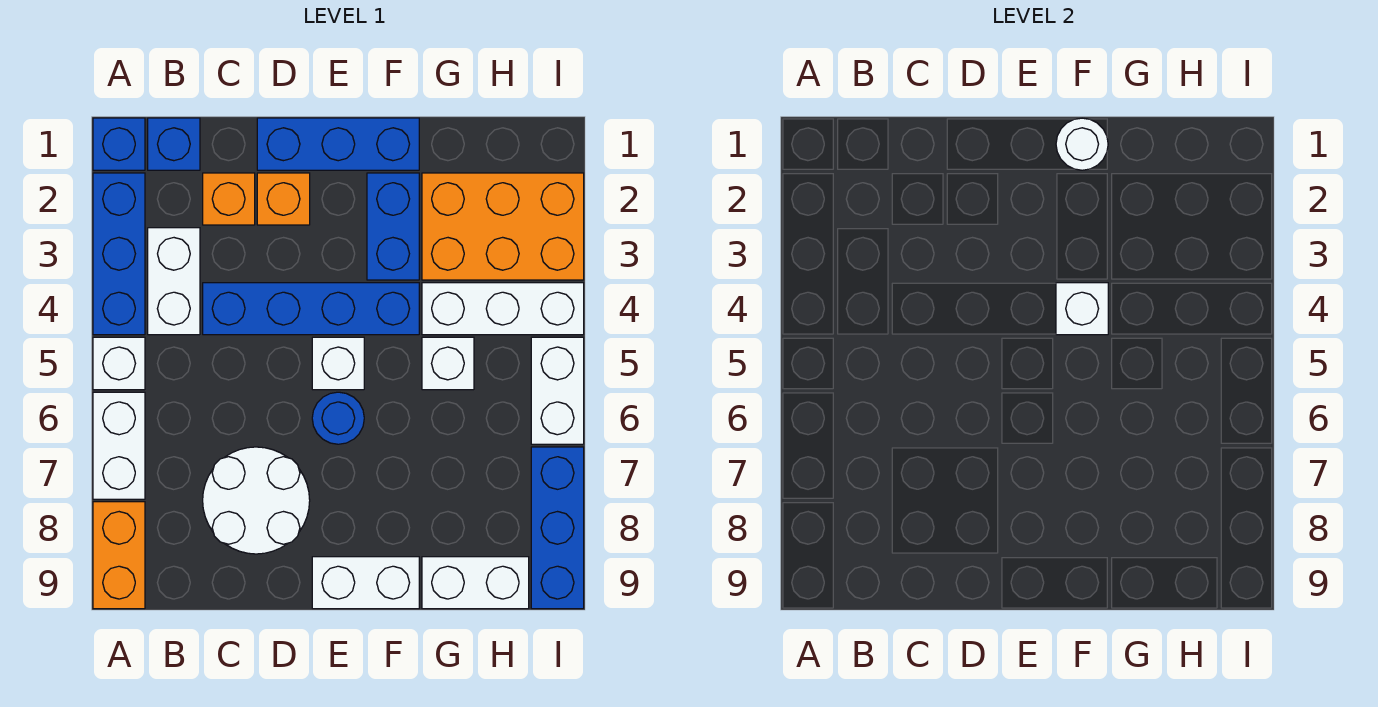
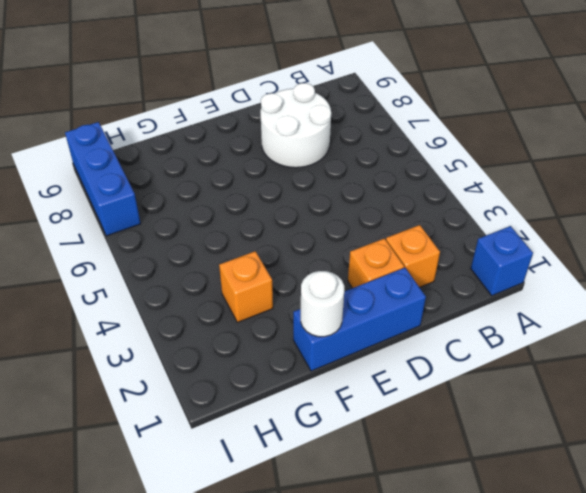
orange brick G3 level 1 -> orange brick G2:I3 level 1
none -> blue brick A2:A4 level 1
none -> white brick A5 level 1
none -> white brick A6:A7 level 1

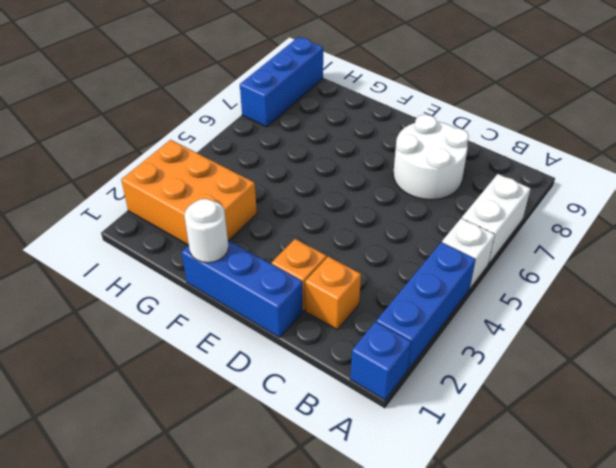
none -> orange brick A8:A9 level 1
none -> blue brick B1 level 1
none -> white brick B3:B4 level 1

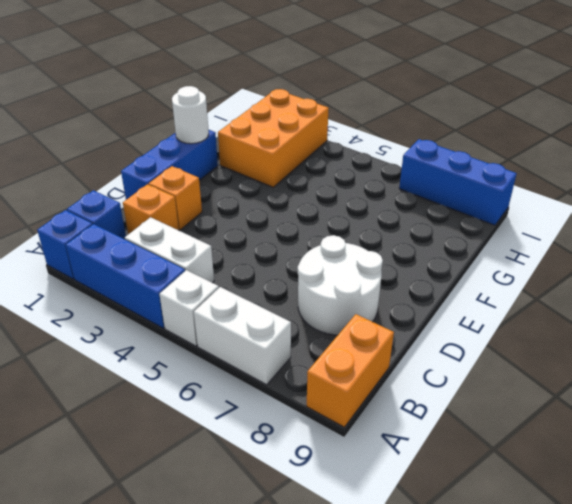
orange brick A9:B9 level 1 -> orange brick A8:A9 level 1
none -> blue brick C4:F4 level 1
none -> white brick E5 level 1
none -> blue round brick E6 level 1

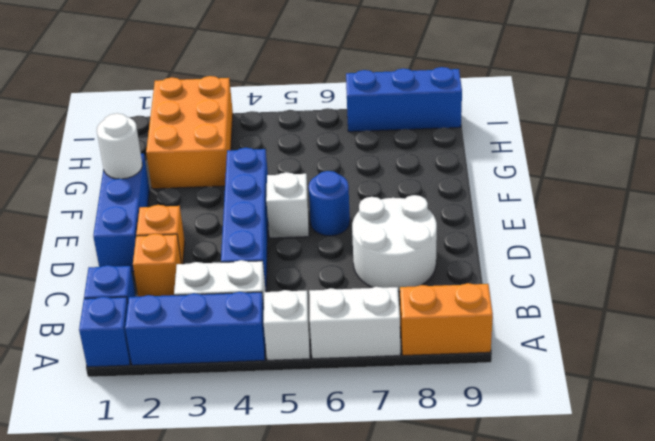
none -> white brick E9:F9 level 1
none -> blue brick F2:F3 level 1
none -> white brick G4:I4 level 1

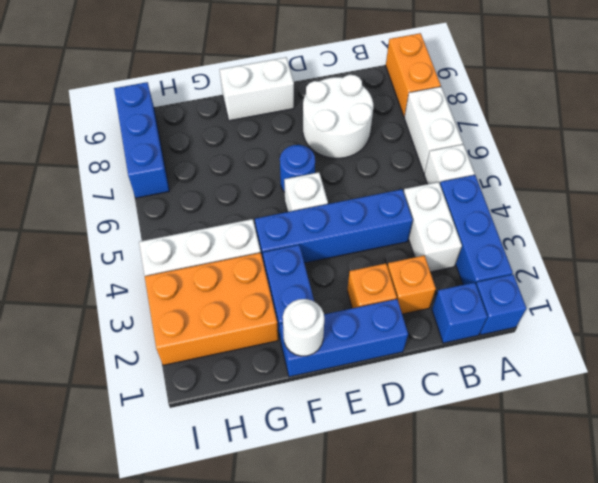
none -> white brick G5 level 1
none -> white brick G9:H9 level 1
none -> white brick I5:I6 level 1

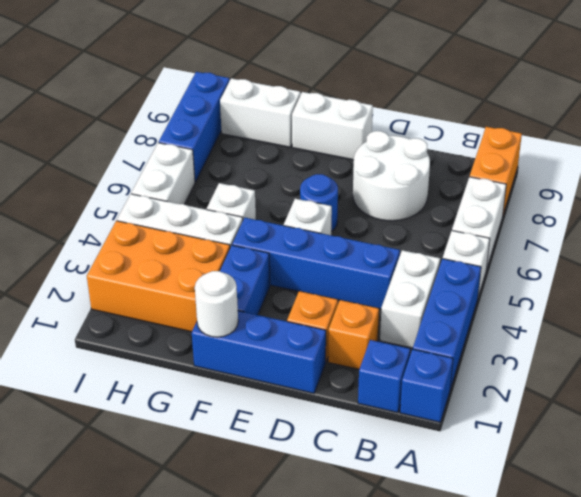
none -> white brick F4 level 2

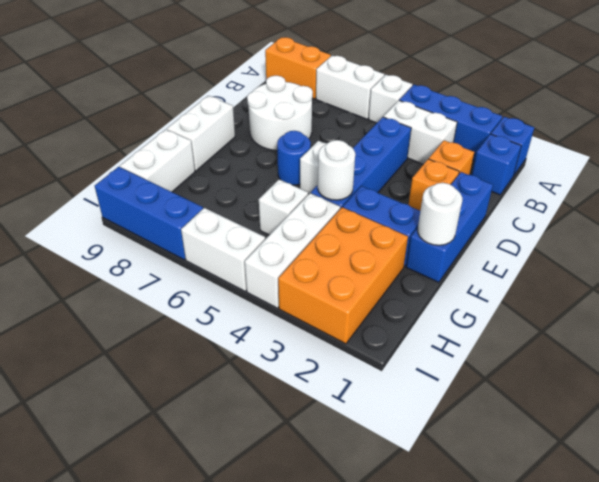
white round brick F4 level 2 -> white brick F4 level 2

